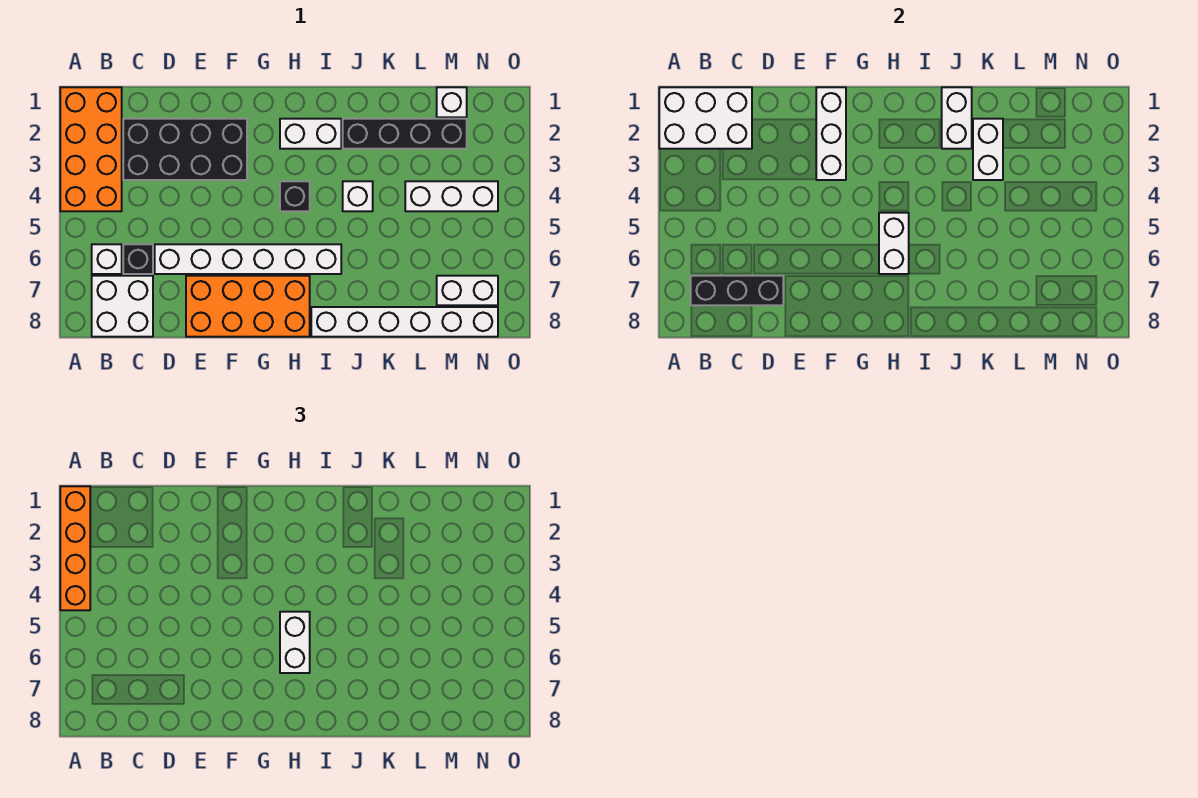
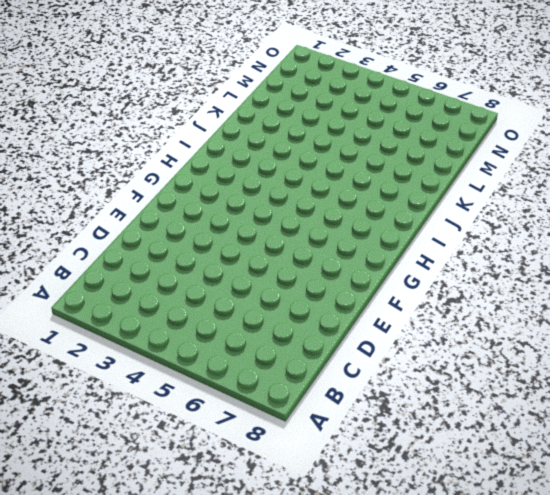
none -> orange brick A1:B4 level 1
none -> white brick B6 level 1
none -> white brick B7:C8 level 1

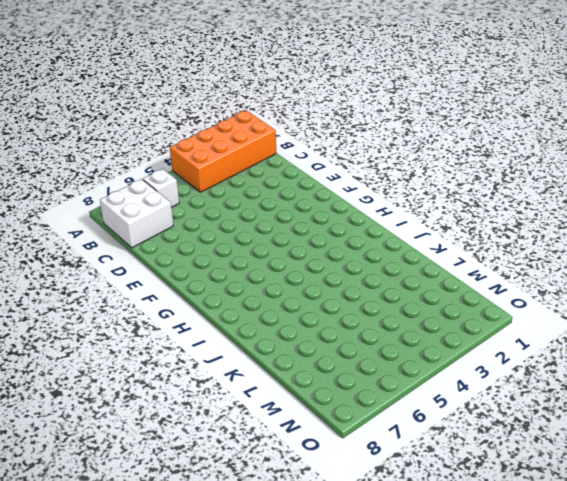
none -> black brick C2:F3 level 1
none -> black brick C6 level 1
none -> white brick D6:I6 level 1

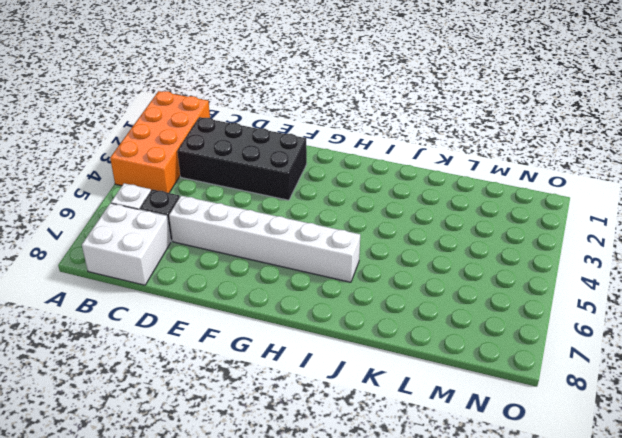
none -> orange brick E7:H8 level 1
none -> white brick H2:I2 level 1
none -> black brick H4 level 1

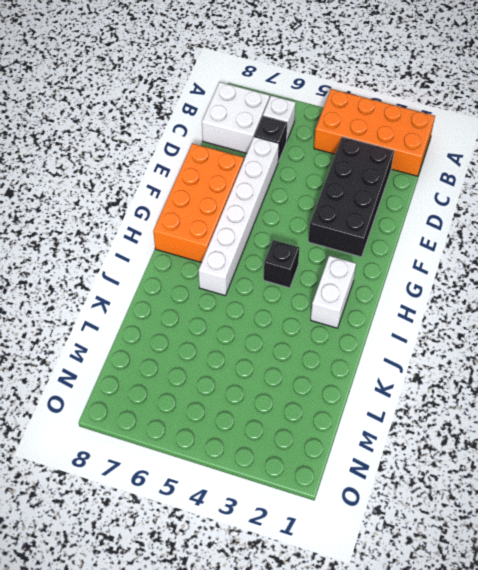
none -> white brick I8:N8 level 1
none -> black brick J2:M2 level 1
none -> white brick J4 level 1

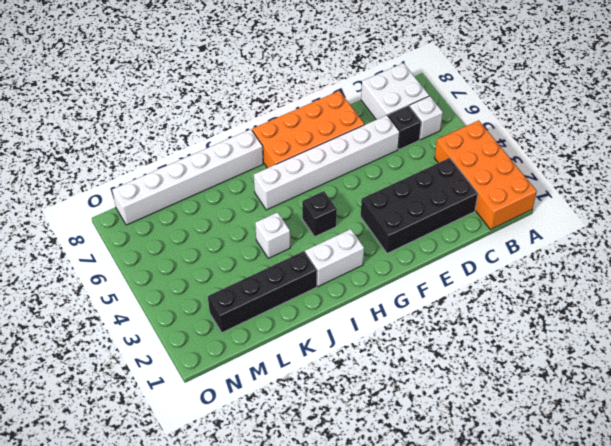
none -> white brick L4:N4 level 1
none -> white brick M1 level 1
none -> white brick M7:N7 level 1

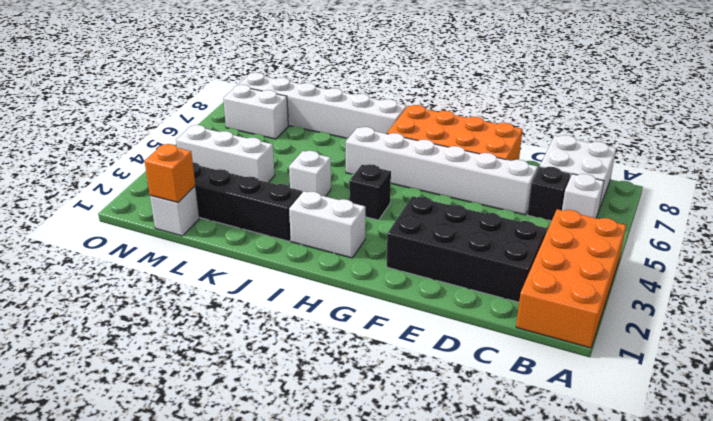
orange brick M1 level 2 -> none
none -> white brick A1:C2 level 2
none -> black brick B7:D7 level 2
none -> white brick F1:F3 level 2

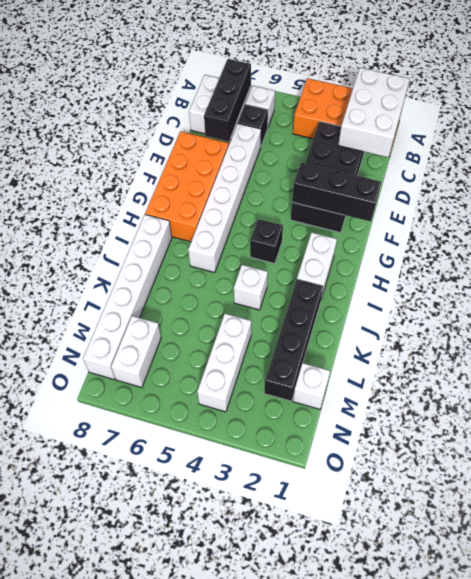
black brick F1:F3 level 2 -> white brick F1:F3 level 2
none -> white brick H5:H6 level 2
none -> white brick J1:J2 level 2
none -> white brick K2:K3 level 2

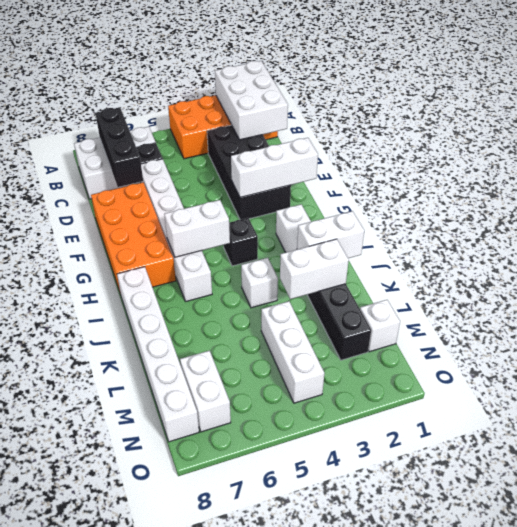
none -> orange brick A1:A4 level 3
none -> white brick H5:H6 level 3

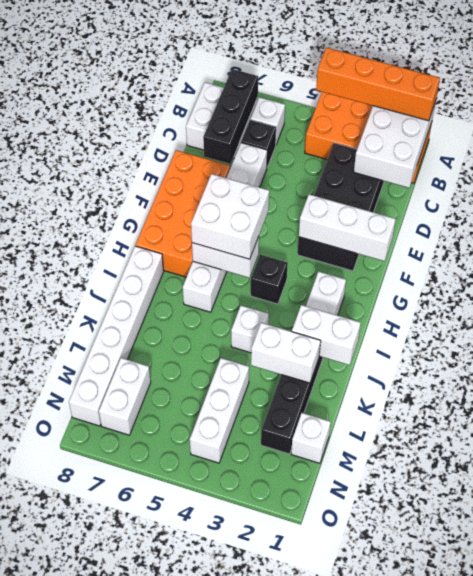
white brick G5:H6 level 3 -> white brick H5:H6 level 3

